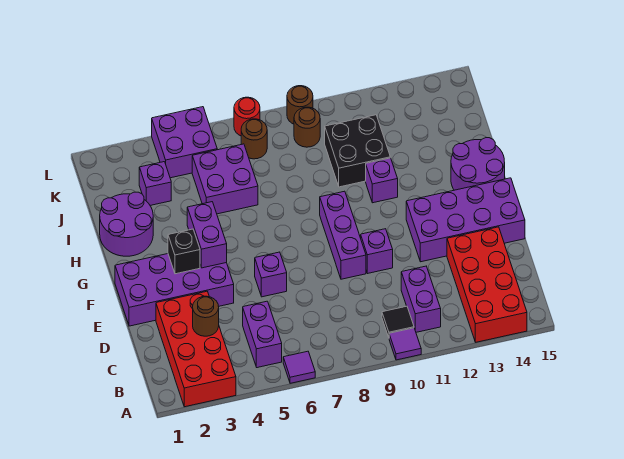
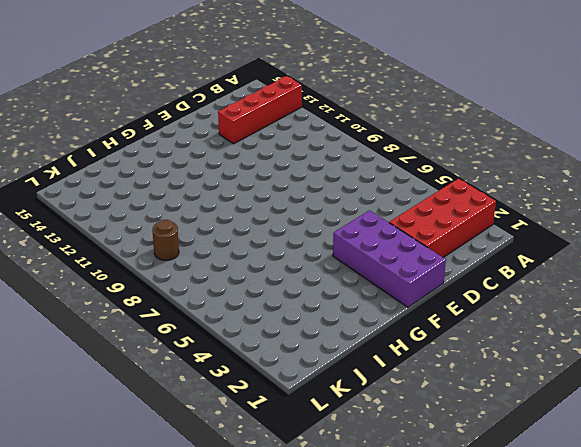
red brick A13:D13 level 1 -> red brick A13:D14 level 1
none -> purple tile A6 level 1
none -> purple tile A10 level 1
none -> purple brick B5:C5 level 1

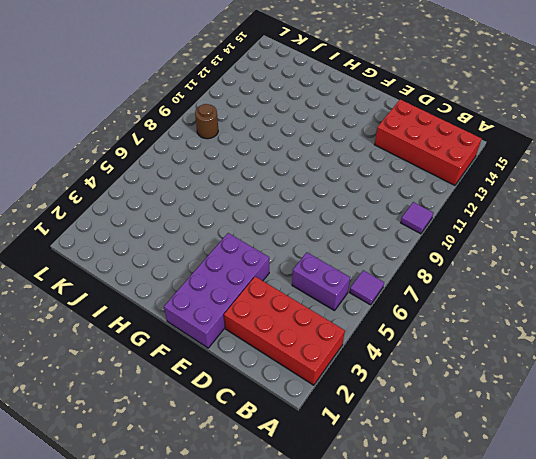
none -> black tile B10 level 1
none -> purple brick B11:C11 level 1
none -> purple brick E6 level 1

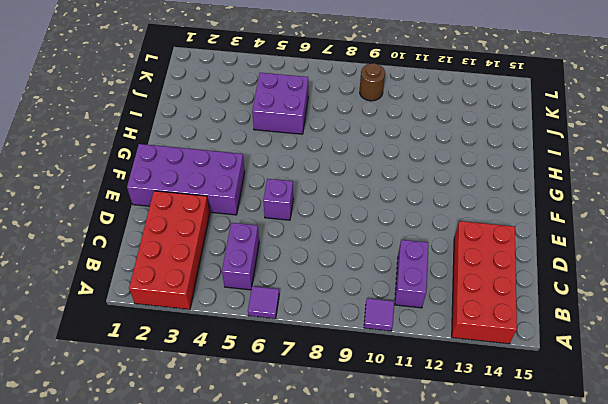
none -> black tile B10 level 1
none -> purple brick E9:G9 level 1
none -> purple brick E10 level 1

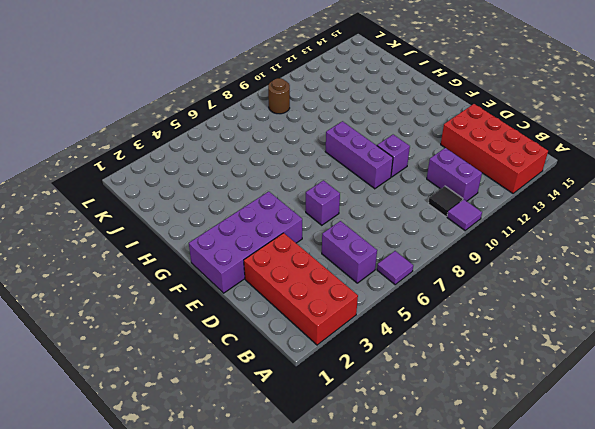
none -> purple brick E12:F15 level 1
none -> purple round brick G14:H15 level 1
none -> purple round brick H1:I2 level 1

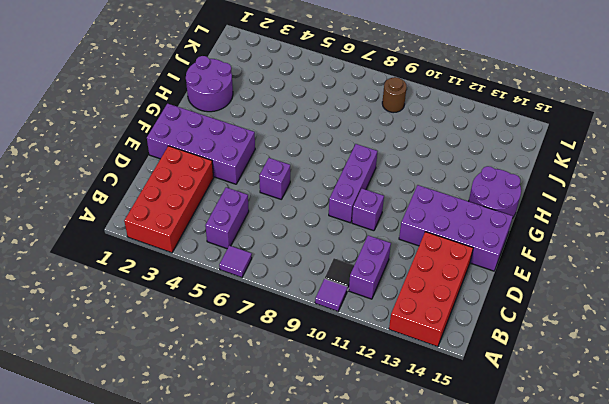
none -> purple brick H11 level 1
none -> purple brick I5:J6 level 1
none -> black brick I10:J11 level 1

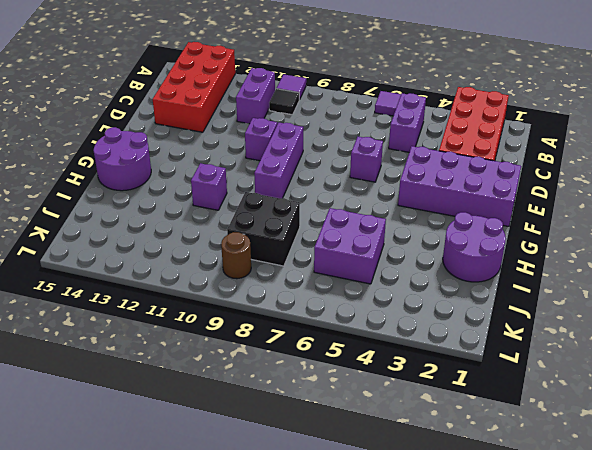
black brick I8:J9 level 1 -> black brick I10:J11 level 1
none -> purple brick E12:F15 level 1
none -> purple brick J3 level 1
none -> purple brick K4:L5 level 1

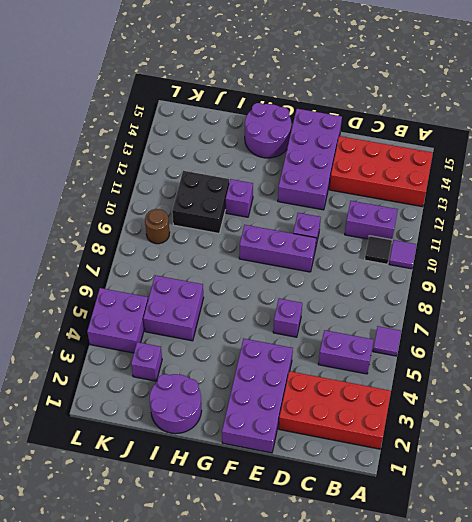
none -> brown round brick K7 level 1
none -> red round brick L7 level 1
none -> brown round brick L9 level 1

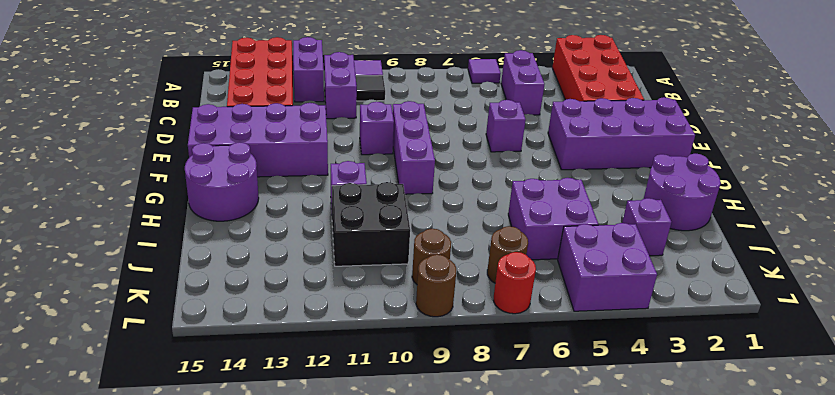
purple brick A12:B12 level 1 -> purple brick F4:G4 level 2
none -> brown round brick C3 level 2
none -> black brick F3 level 2

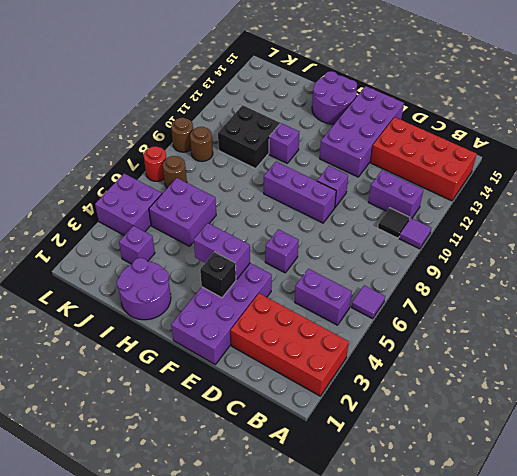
none -> brown round brick C3 level 2

